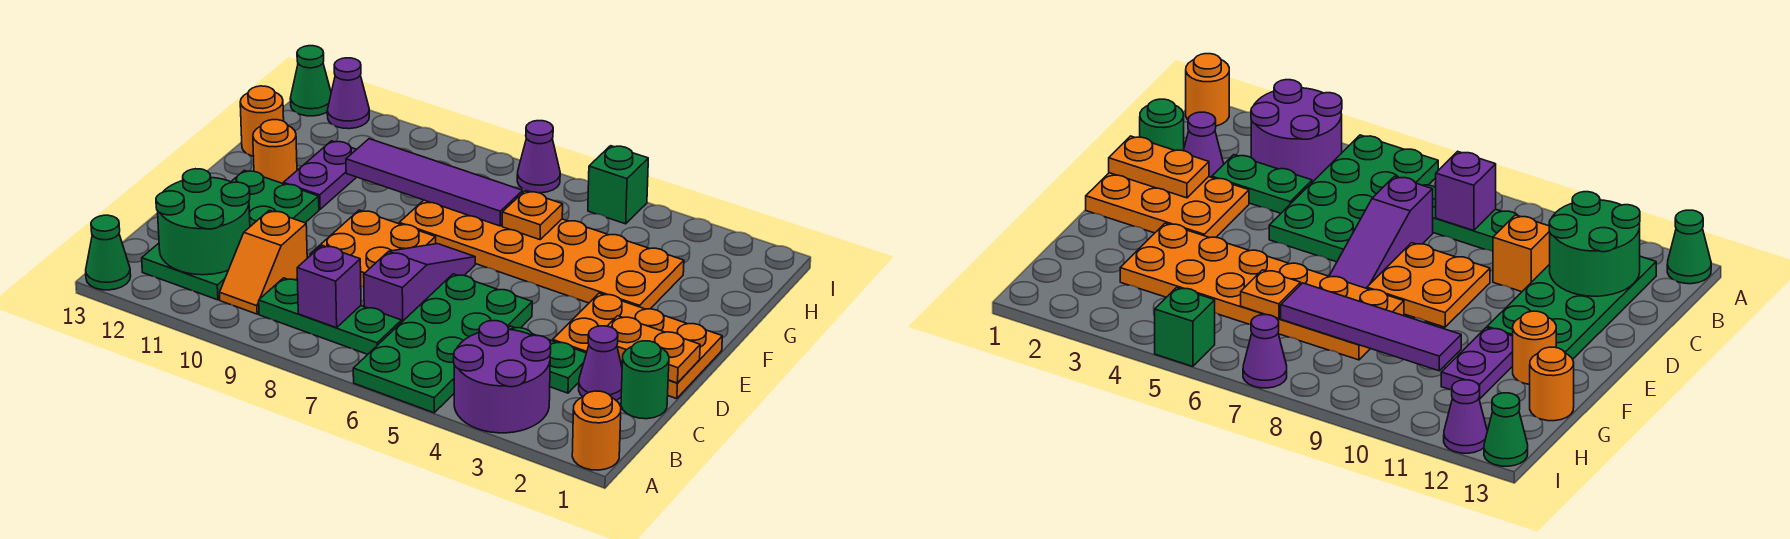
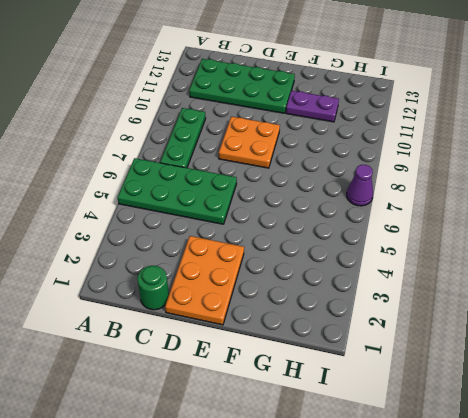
none -> orange round brick A1 level 1
none -> purple round brick A3:B4 level 1
none -> green cone A13 level 1

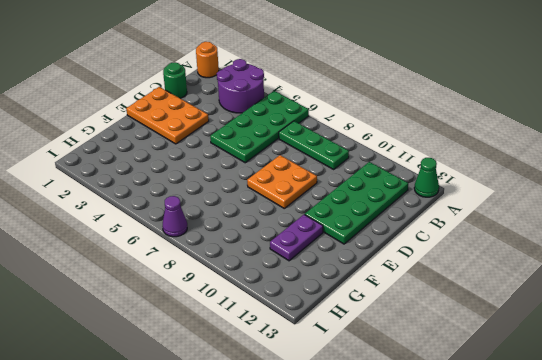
none -> orange slope B10:C10 level 1 top C
none -> purple cone C2 level 1
none -> green plate C3:C4 level 1

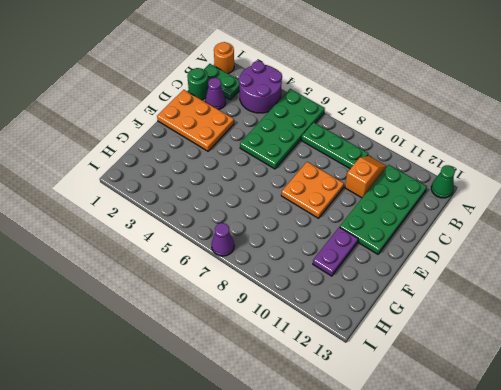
green plate B1:B2 level 1 -> green plate C3:C4 level 1
none -> purple slope C7:E7 level 1 top C
none -> orange plate F3:G8 level 1
none -> orange round brick F12 level 1

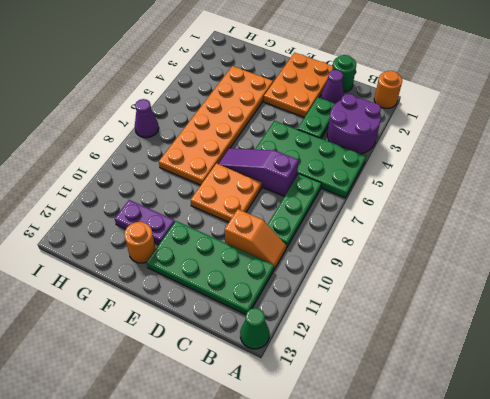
none -> orange round brick G13 level 1
none -> green brick I5 level 1
none -> purple cone I12 level 1

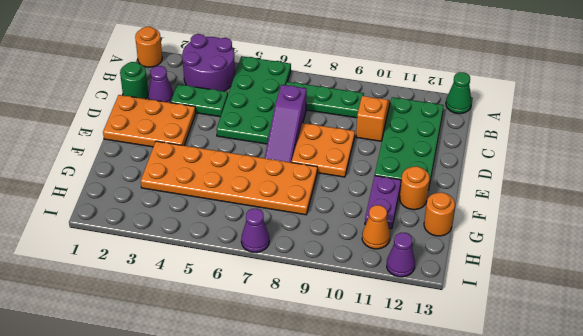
orange cone H11 level 1 -> none
none -> green brick I5 level 1
none -> green cone I13 level 1
none -> purple brick B8 level 2

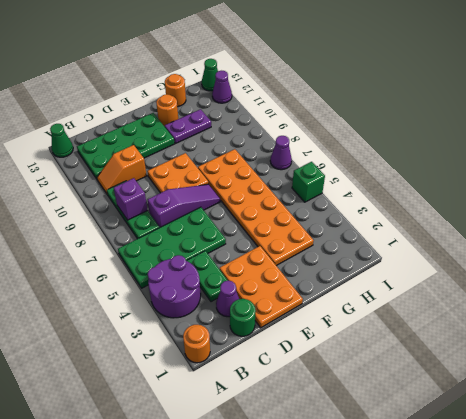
none -> green round brick B11:C12 level 2
none -> orange plate D1:D2 level 2
none -> orange plate G6 level 2

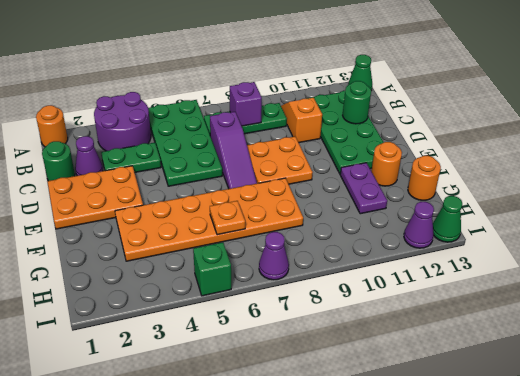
green round brick C12 level 2 -> green round brick B11:C12 level 2
none -> orange plate D1:D2 level 2
none -> purple tile G7:G10 level 2

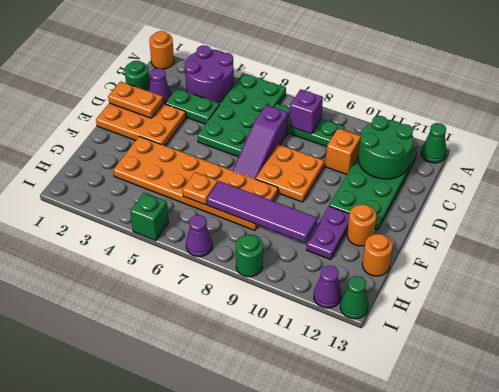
green round brick I9 level 1 -> none

